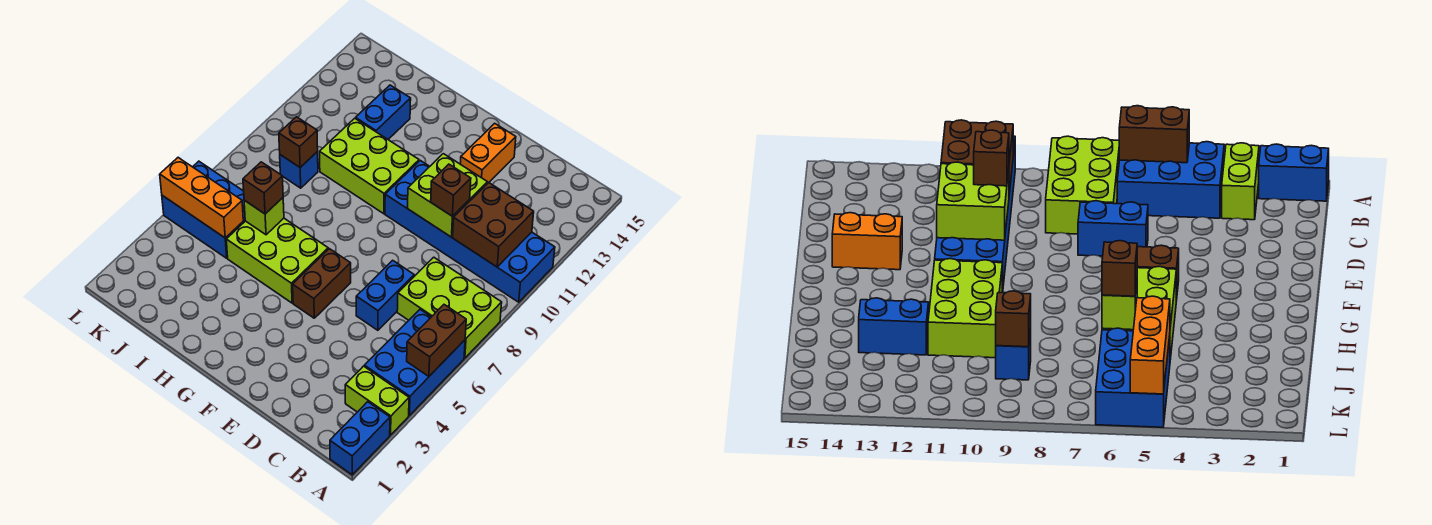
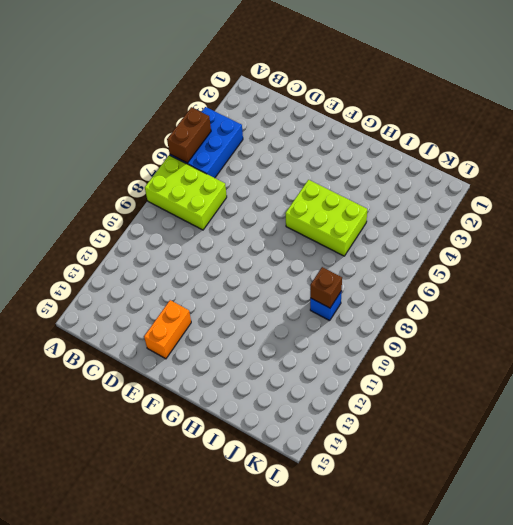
none -> blue brick A1:A2 level 1
none -> lime brick A3:B3 level 1
none -> blue brick A10:F11 level 1

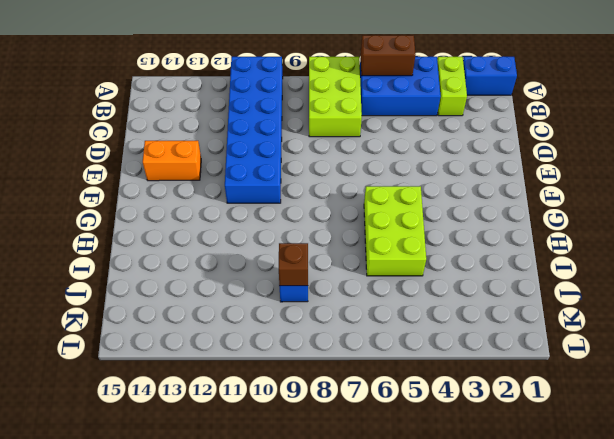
none -> blue brick D6:D7 level 1
none -> brown brick F5:F6 level 1
none -> lime brick G10:I11 level 1

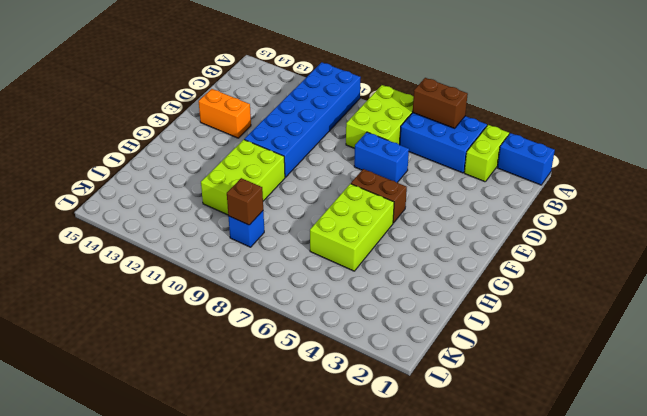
none -> blue brick I12:I13 level 1
none -> blue brick J5:L6 level 1
none -> brown brick B10:C11 level 2

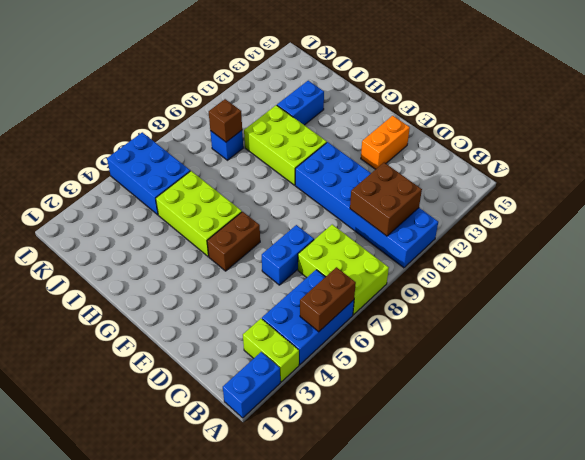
none -> lime brick D10:E11 level 2
none -> lime brick I6 level 2
none -> orange brick J5:L5 level 2

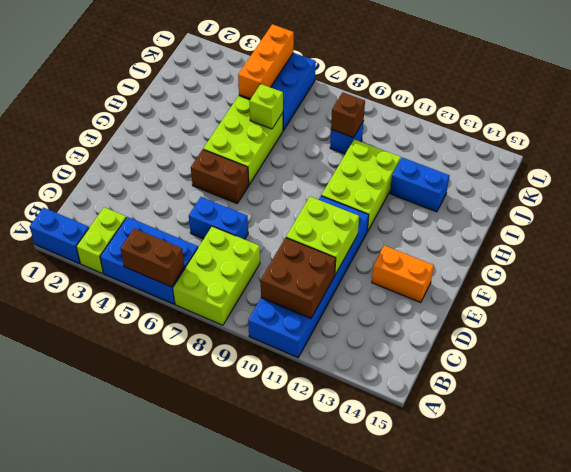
none -> brown brick D10 level 3
none -> brown brick I6 level 3

